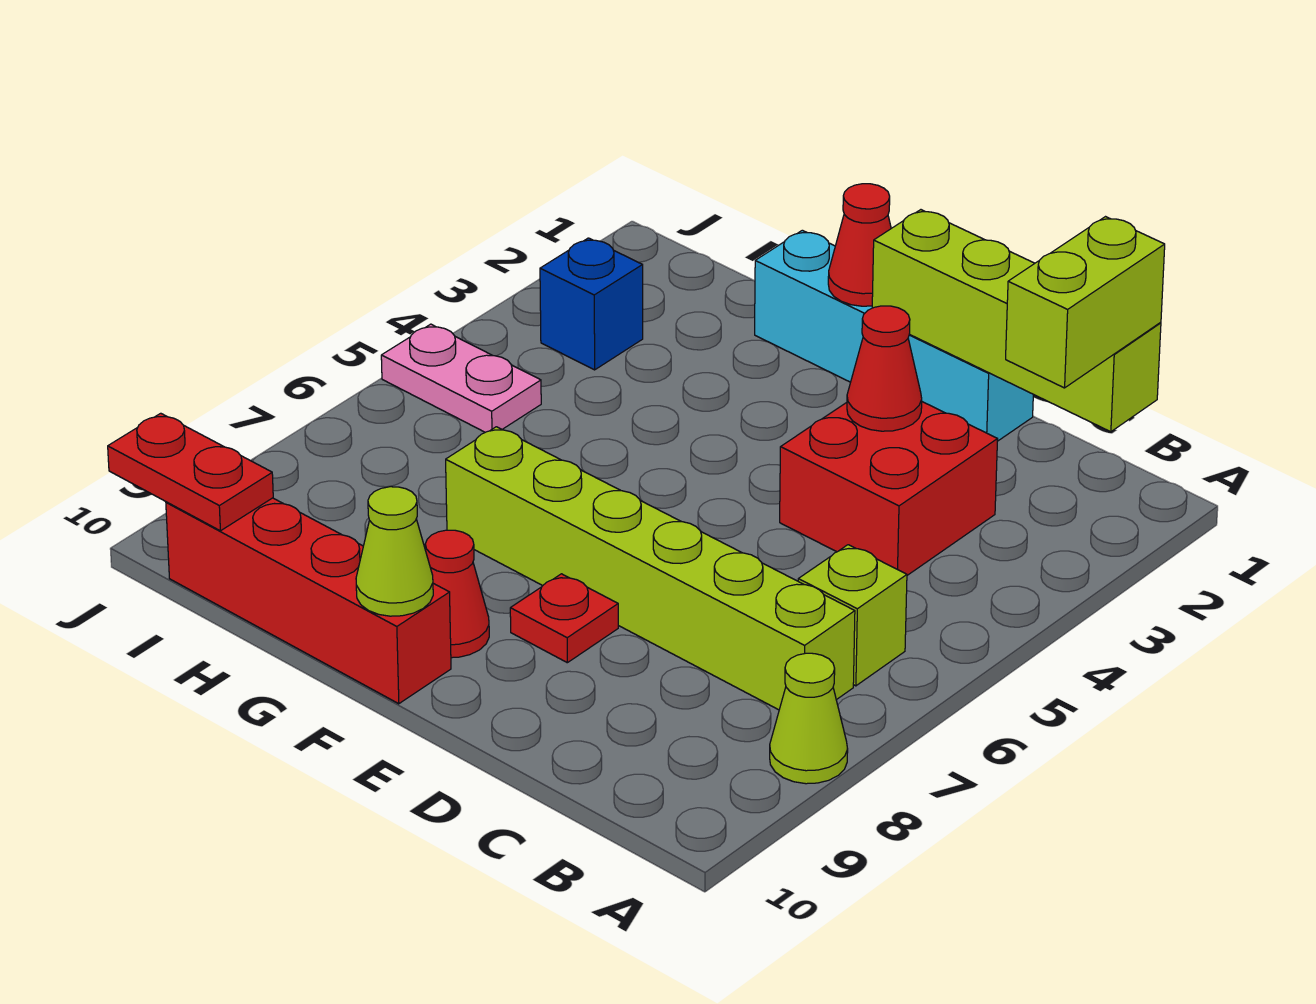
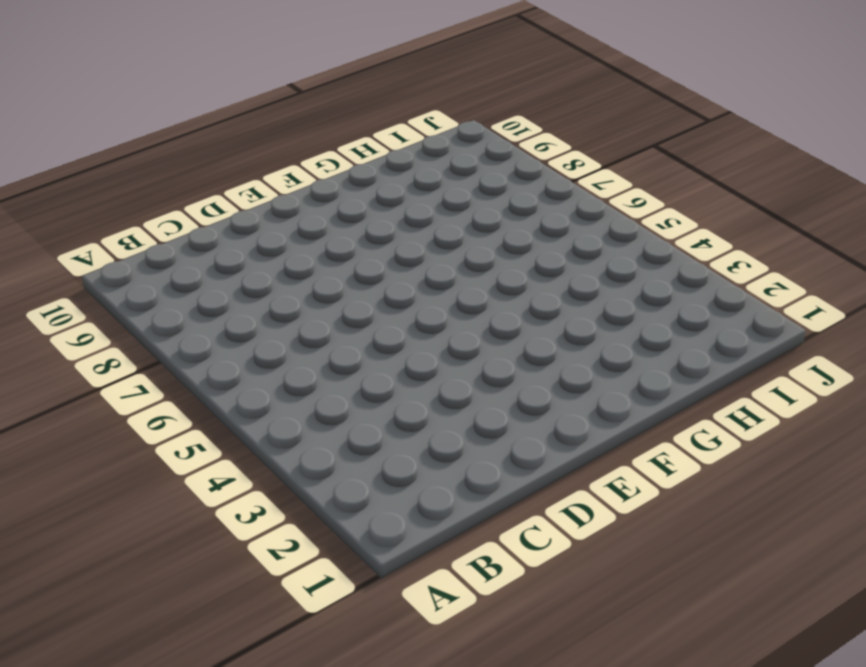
none -> lime cone A8 level 1
none -> lime brick B6 level 1
none -> lime brick B7:G7 level 1

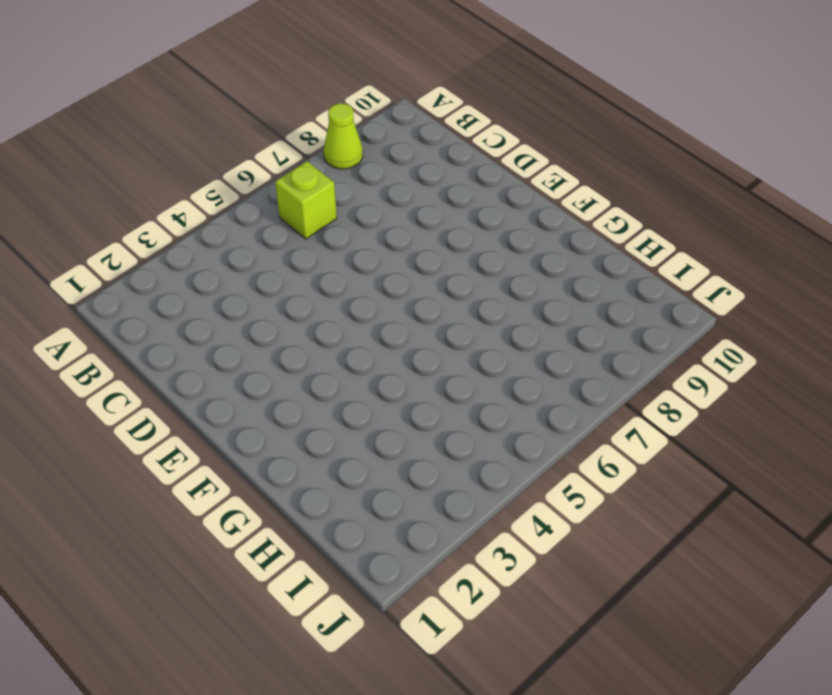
none -> lime brick B7:G7 level 1
none -> red brick C3:D4 level 1
none -> cyan brick D1:G1 level 1

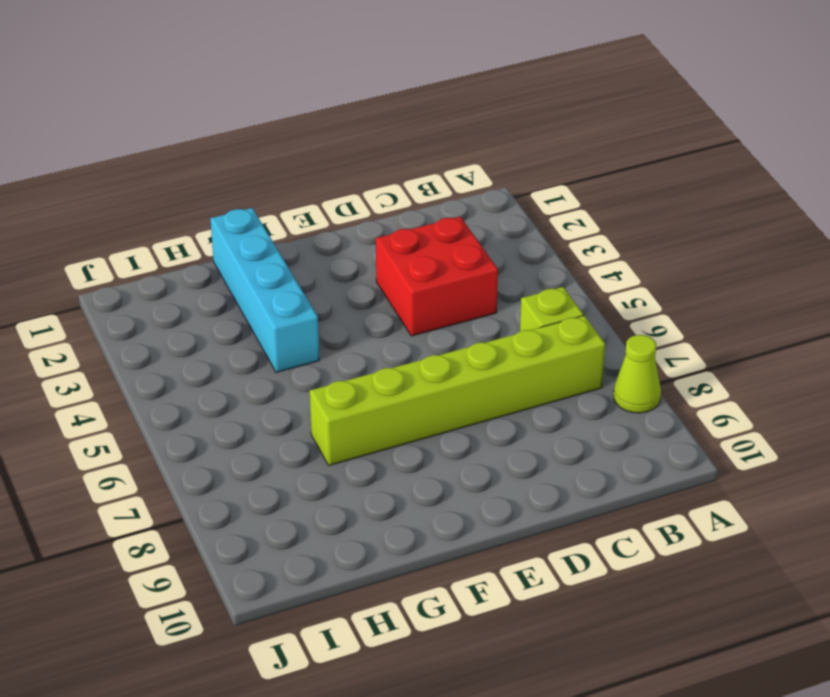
cyan brick G1:G4 level 1 -> cyan brick D1:G1 level 1
none -> red plate E8 level 1
none -> red cone F9 level 1
none -> red brick F10:I10 level 1

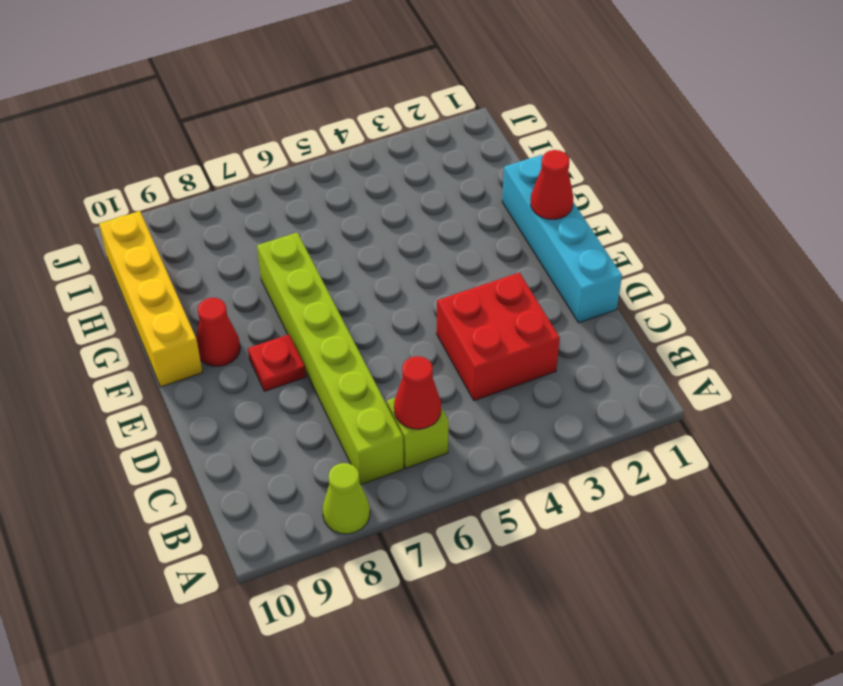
red cone B6 level 2 -> red cone D3 level 2
yellow brick F10:I10 level 1 -> red brick F10:I10 level 1
none -> blue brick I3 level 1
none -> pink plate I5:J5 level 1
none -> lime brick B1:E1 level 2

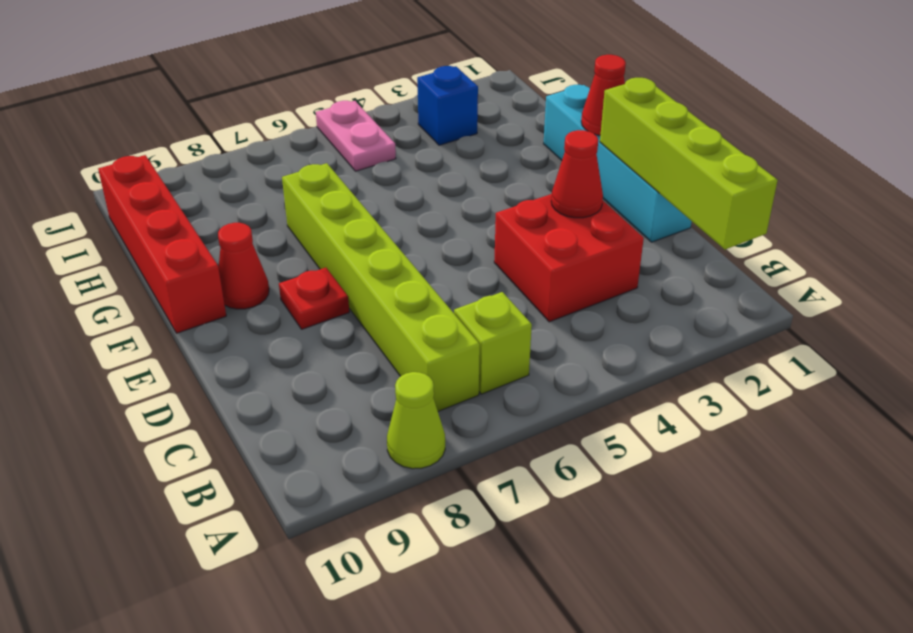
none -> lime cone F10 level 2
none -> red plate I10:J10 level 2
none -> lime brick B1:B2 level 3

